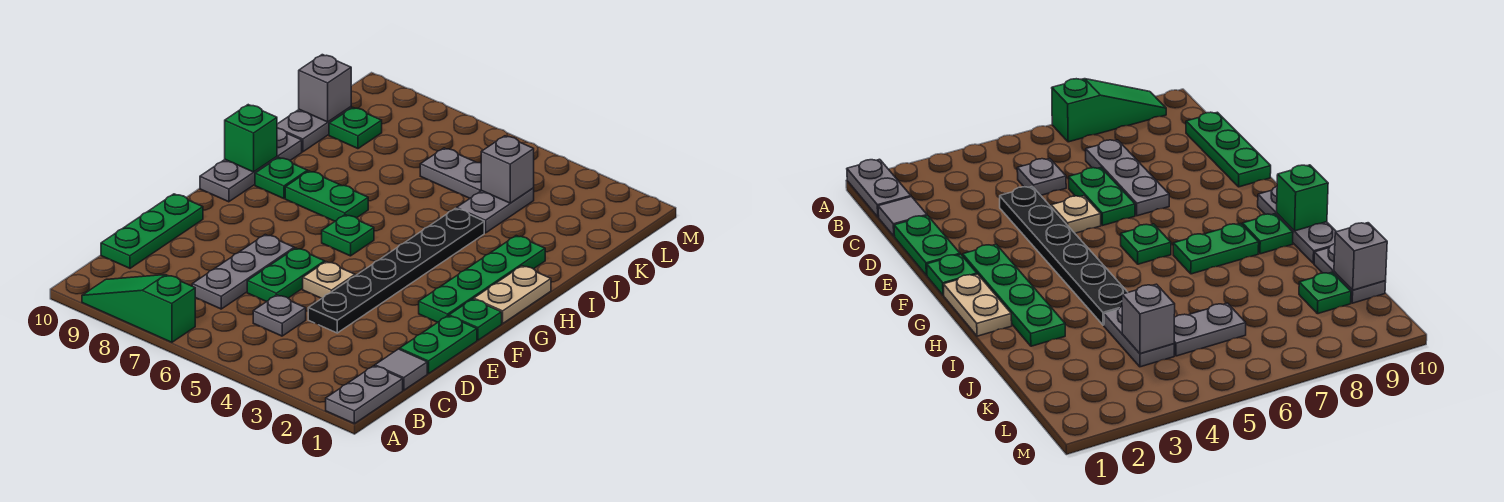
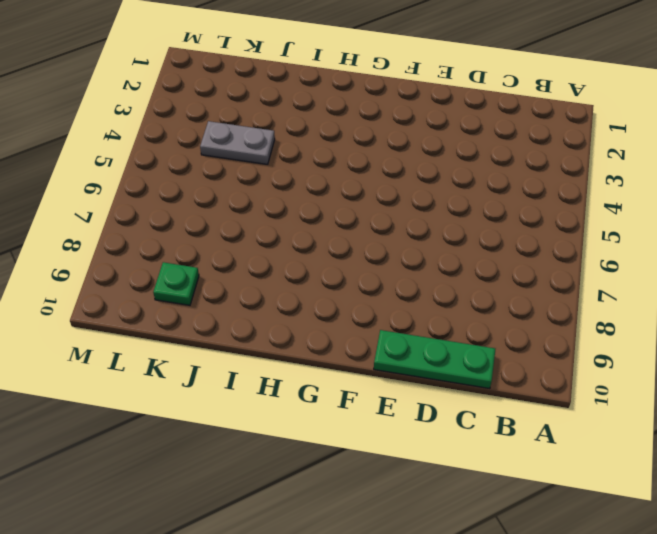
none -> grey plate A1:B1 level 1
none -> green slope A7:A9 level 1 top 7
none -> grey tile C1 level 1

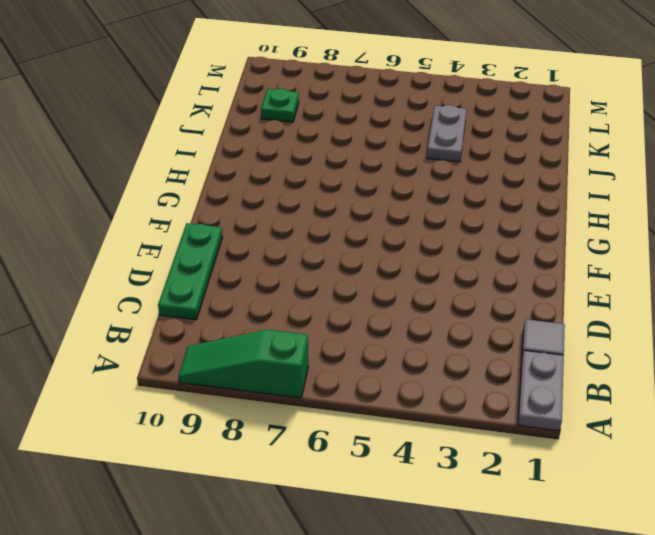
none -> grey plate C5 level 1
none -> grey plate C7:E7 level 1
none -> green plate D1:E1 level 1

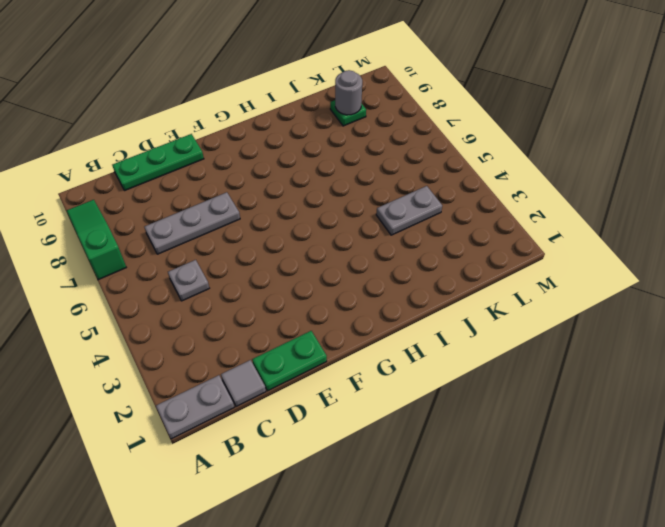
grey round brick K9 level 2 -> none
none -> black plate D4:I4 level 1
none -> green plate D6:E6 level 1
none -> tan plate E5 level 1

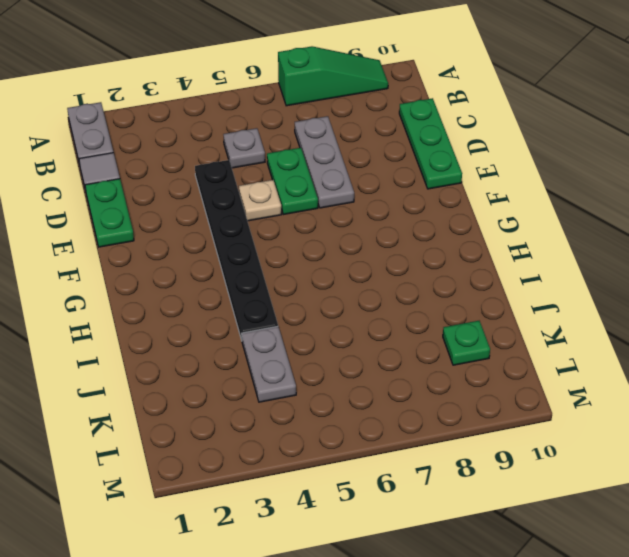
none -> green plate F1 level 1
none -> green plate F2:I2 level 1
none -> tan plate G1:H1 level 1

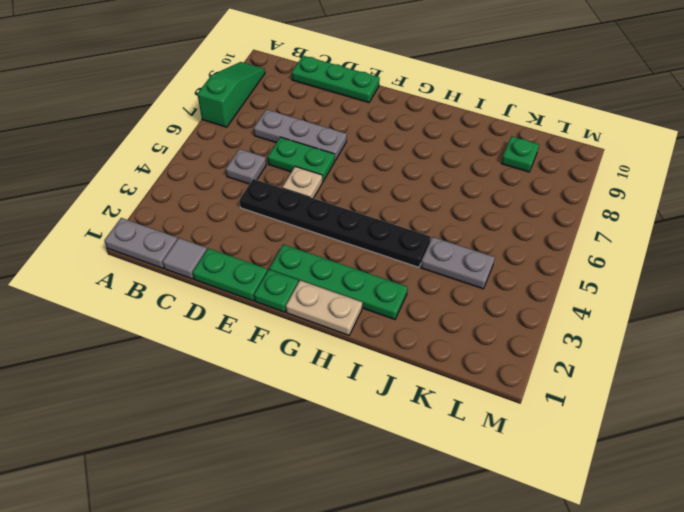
none -> green plate G6 level 1
none -> grey plate G10:I10 level 1
none -> green plate H7:H8 level 1

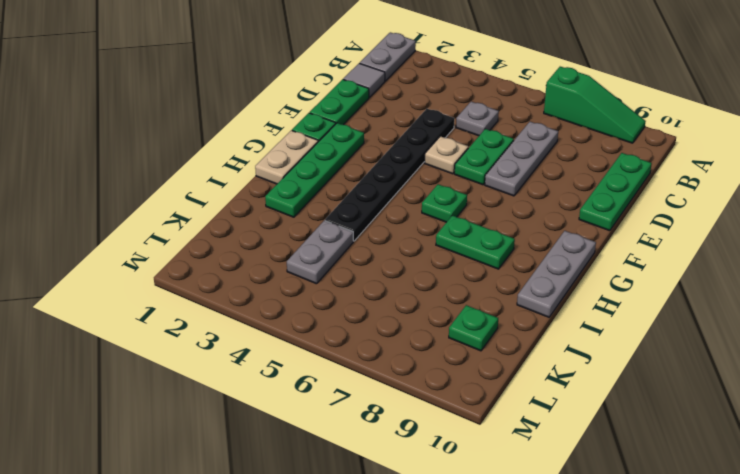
none -> green plate H9 level 1
none -> grey plate J10:K10 level 1
none -> grey plate K5:K6 level 1

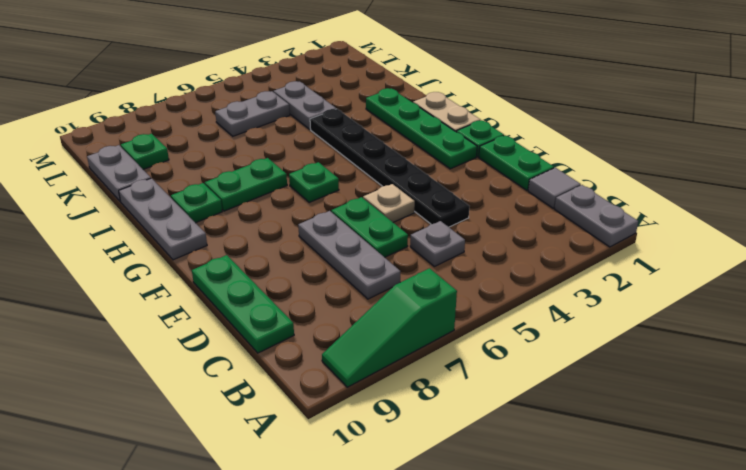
none -> green brick H10 level 2
none -> grey brick K4 level 2
none -> grey brick K10 level 2

